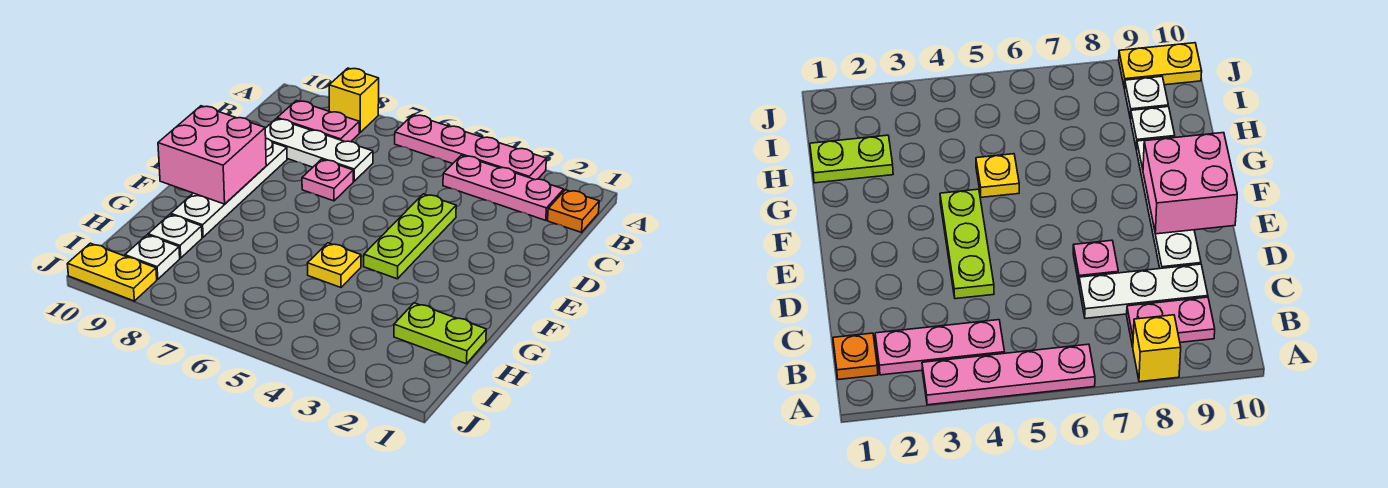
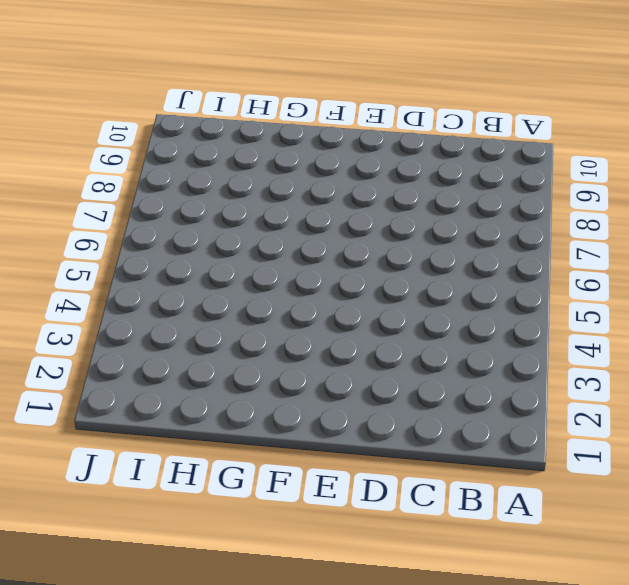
none -> pink plate A3:A6 level 1
none -> yellow brick A8 level 1
none -> orange plate B1 level 1

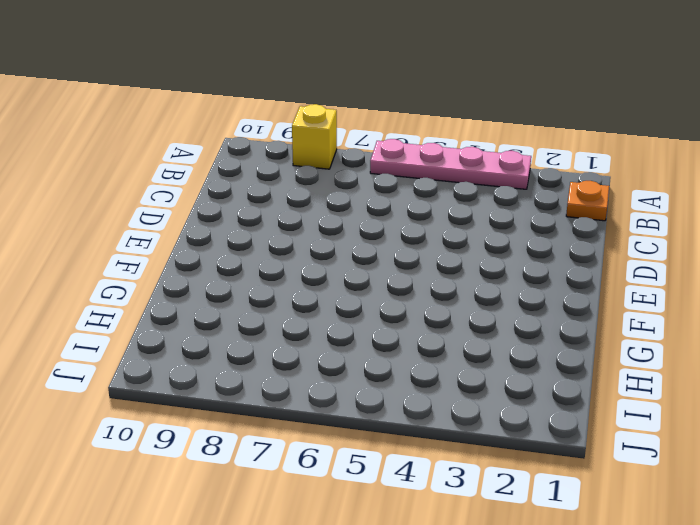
none -> pink plate B2:B4 level 1
none -> pink plate B8:B9 level 1
none -> white plate C7:C9 level 1

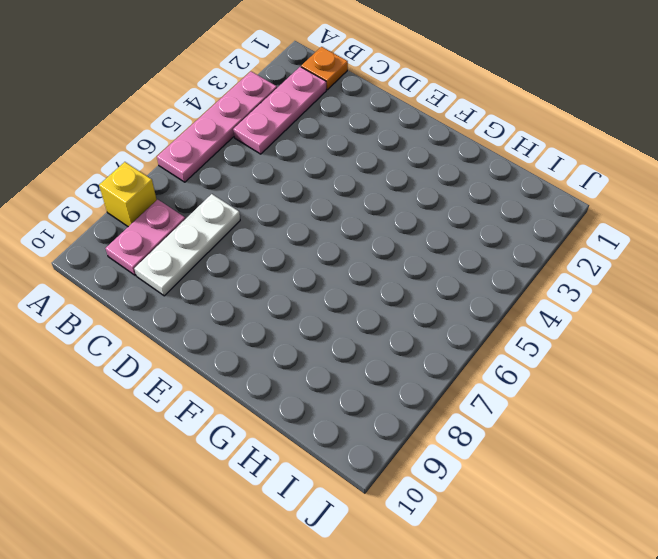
none -> lime plate D4:F4 level 1
none -> pink plate D7 level 1
none -> white plate D9:G9 level 1

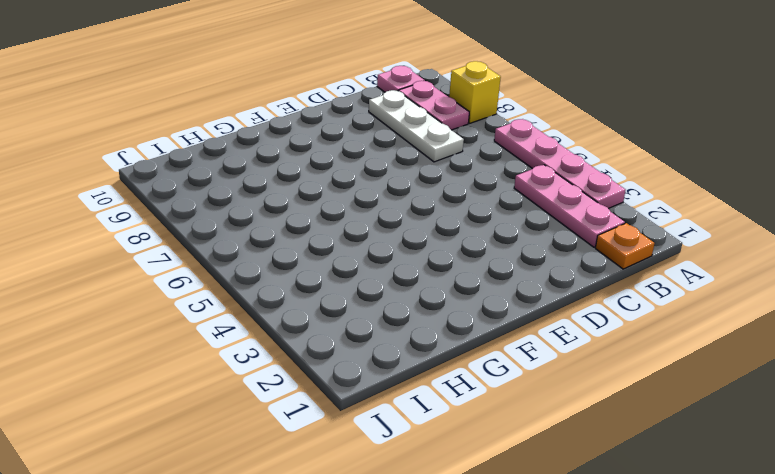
pink plate B10 level 1 -> pink plate D7 level 1
none -> lime plate D4:F4 level 1
none -> white plate D9:G9 level 1
none -> yellow plate G5 level 1

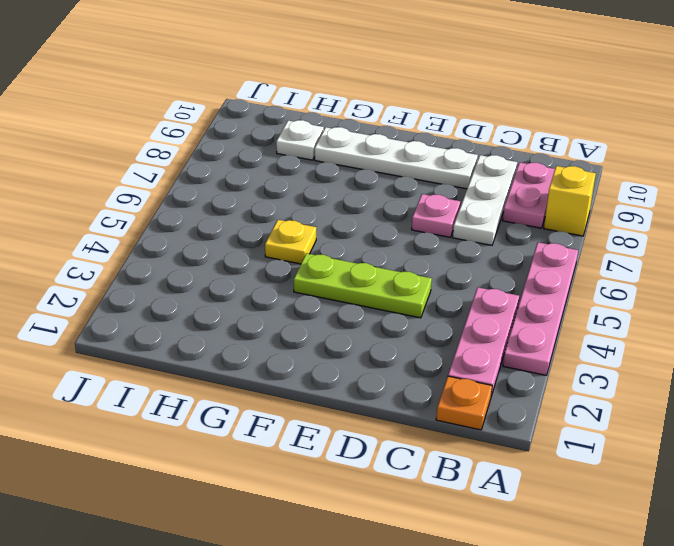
none -> lime plate H1:H2 level 1
none -> white plate I9 level 1
none -> yellow plate J9:J10 level 1

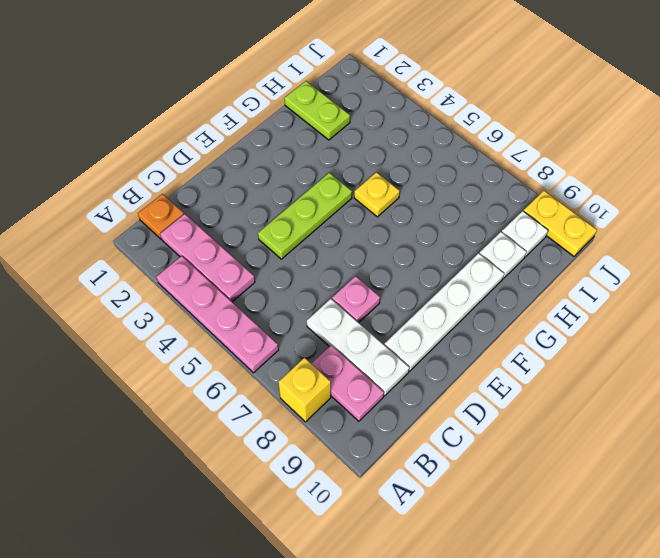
none -> pink brick E9:F10 level 2

